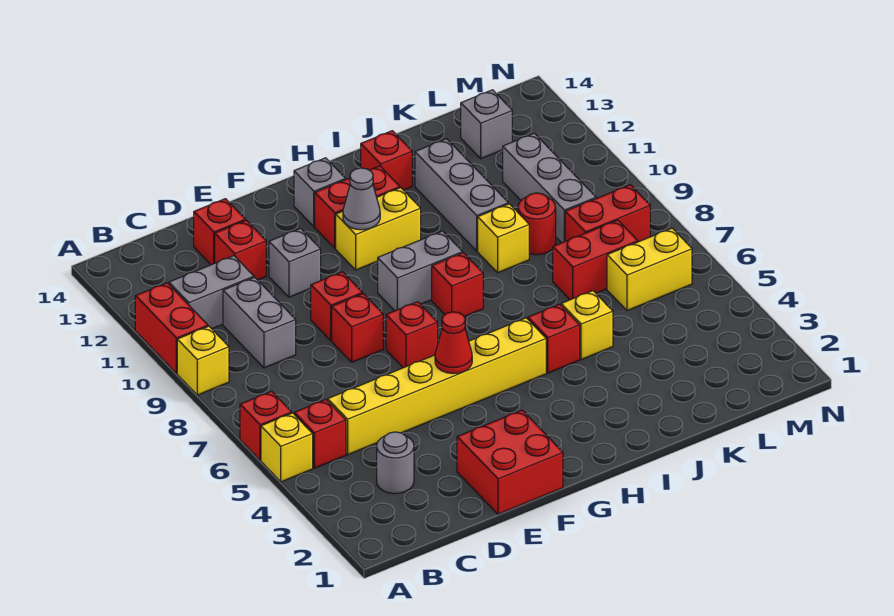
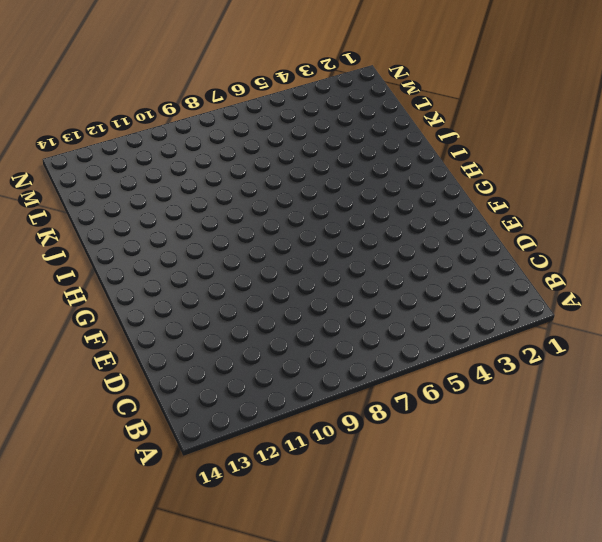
none -> yellow brick A5 level 1
none -> red brick A6 level 1
none -> yellow brick A9 level 1
none -> red brick A10:A11 level 1

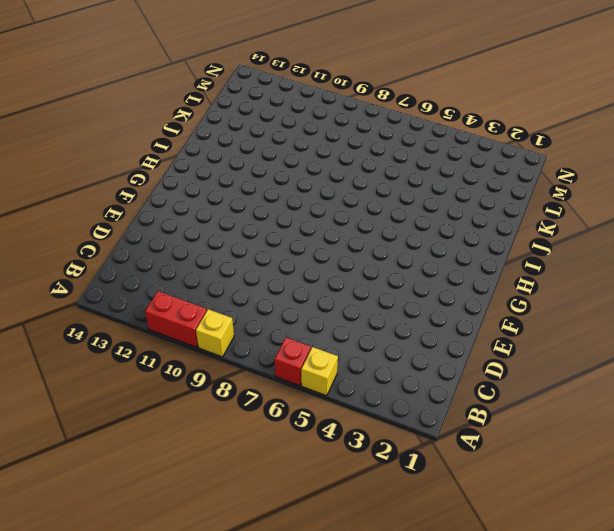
none -> red brick B5 level 1
none -> grey brick B11:C11 level 1
none -> grey round brick C3 level 1
none -> yellow brick C5:H5 level 1

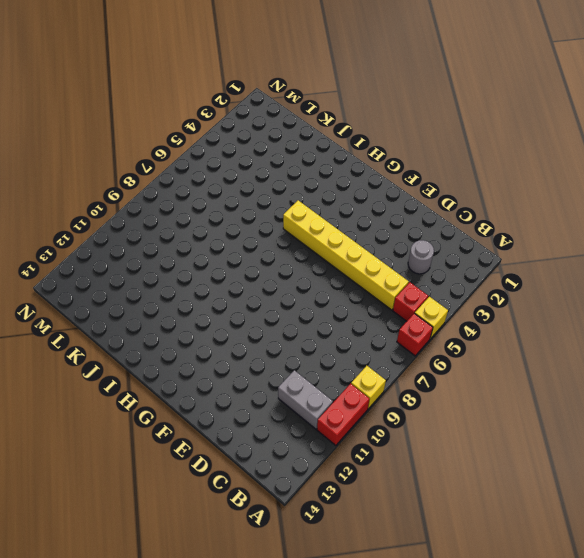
none -> grey brick C9:C10 level 1
none -> red brick D12 level 1
none -> red brick D13 level 1
none -> red brick E1:F2 level 1

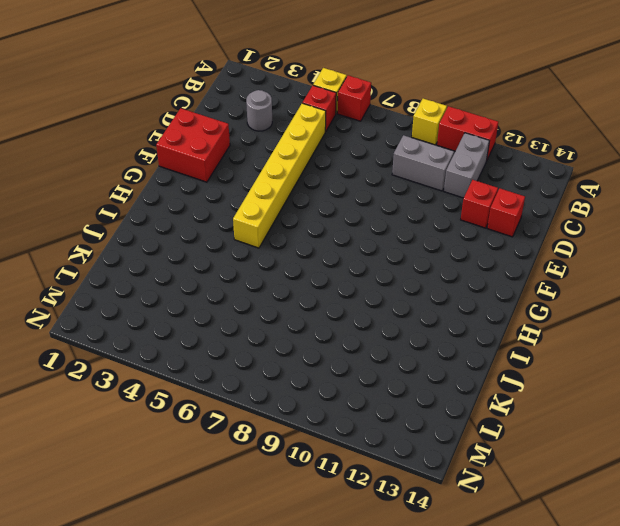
none -> red brick E8 level 1
none -> red brick E9 level 1
none -> grey brick E11 level 1
none -> red brick F7 level 1

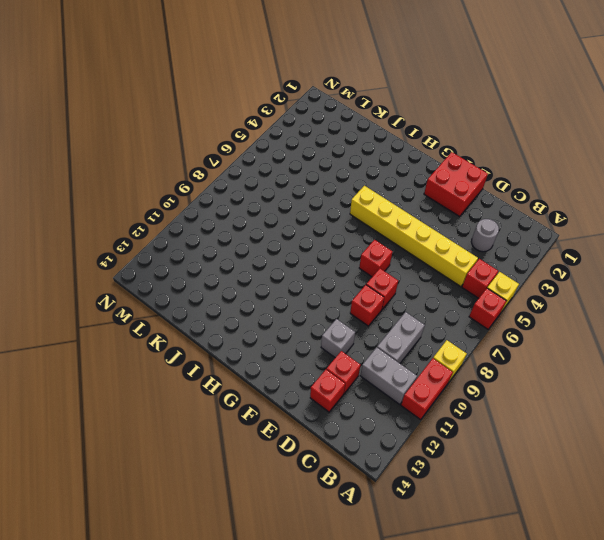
none -> grey brick G9:H9 level 1
none -> yellow brick G11:H11 level 1
none -> red brick G12:H12 level 1
none -> grey brick G13 level 1

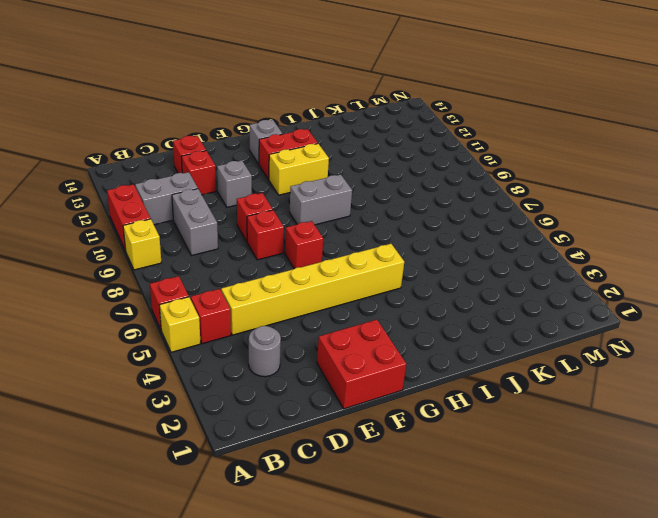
none -> red brick H8 level 1
none -> red brick I5 level 1
none -> red brick I13 level 1
none -> yellow brick J5 level 1

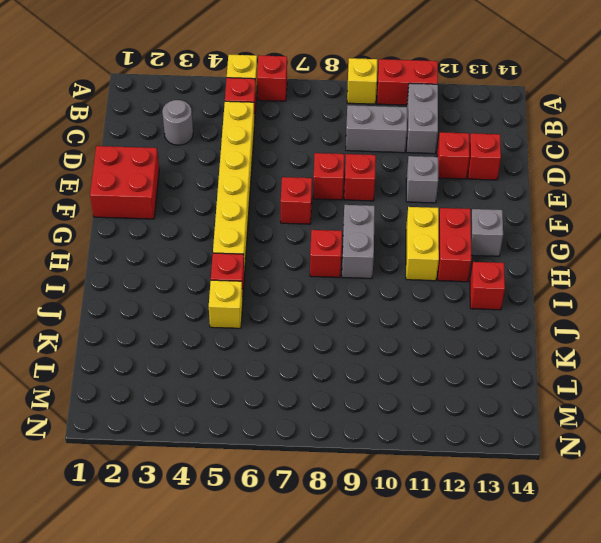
none -> yellow brick J9 level 1
none -> grey brick J10:J12 level 1
none -> red brick K7:L7 level 1
none -> red round brick K9 level 1

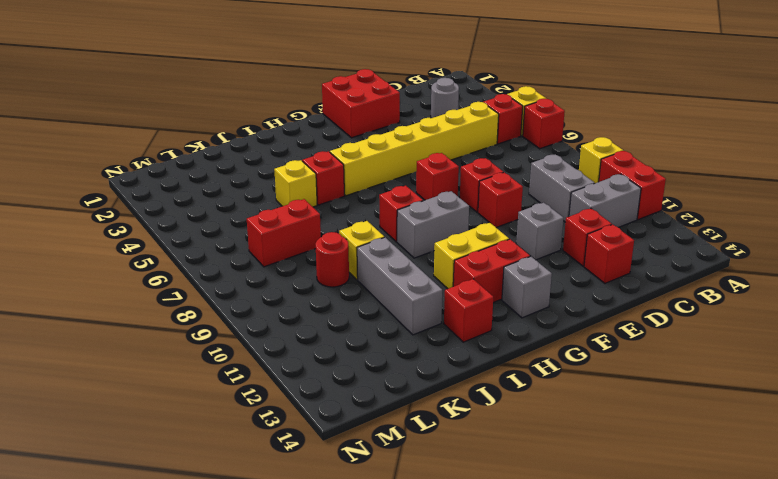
none -> yellow brick L6:M6 level 1
none -> red brick L8:M8 level 1
none -> grey brick L9:L11 level 1
none -> grey brick L13 level 1

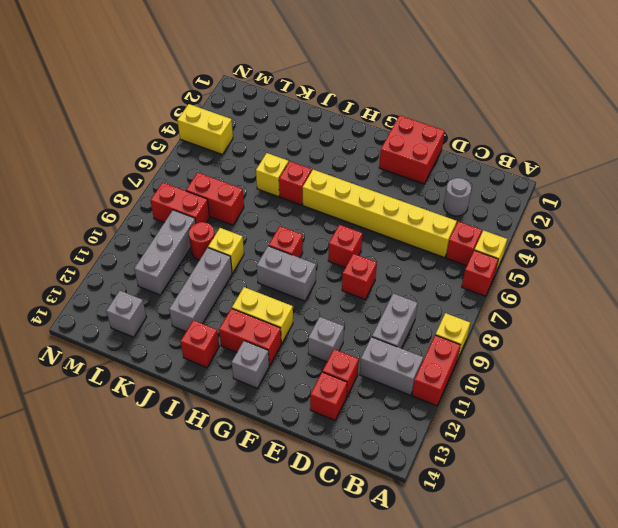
yellow brick M4:N4 level 1 -> yellow brick L6:M6 level 1
none -> red brick E9 level 1
none -> red cone F5 level 2
none -> grey cone G11 level 2

